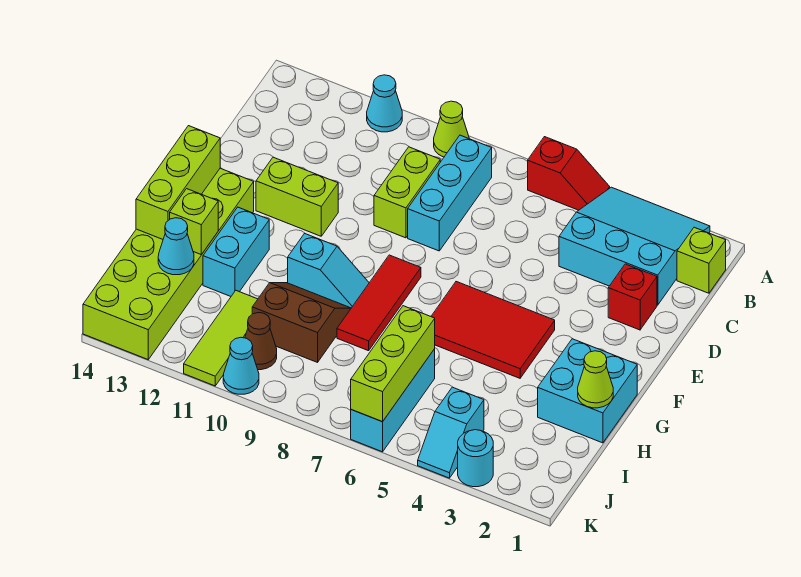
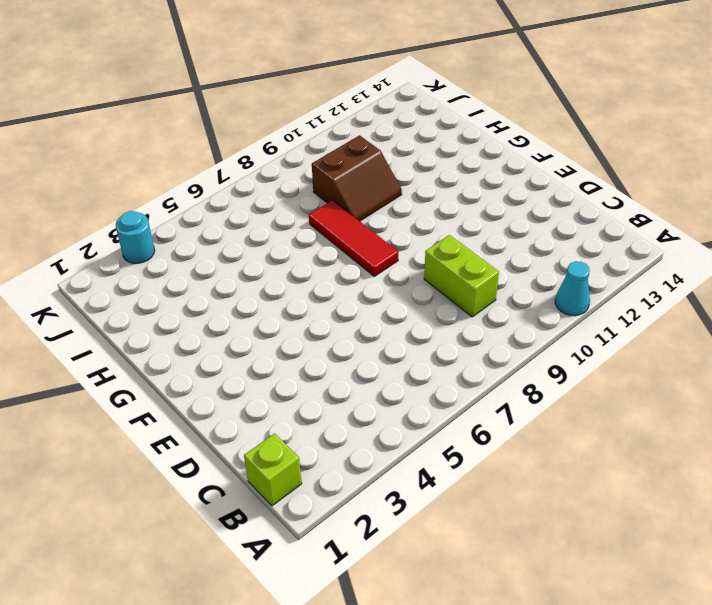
none -> cyan slope A2:C4 level 1 top C
none -> red slope A5:A6 level 1 top 6
none -> lime cone A9 level 1

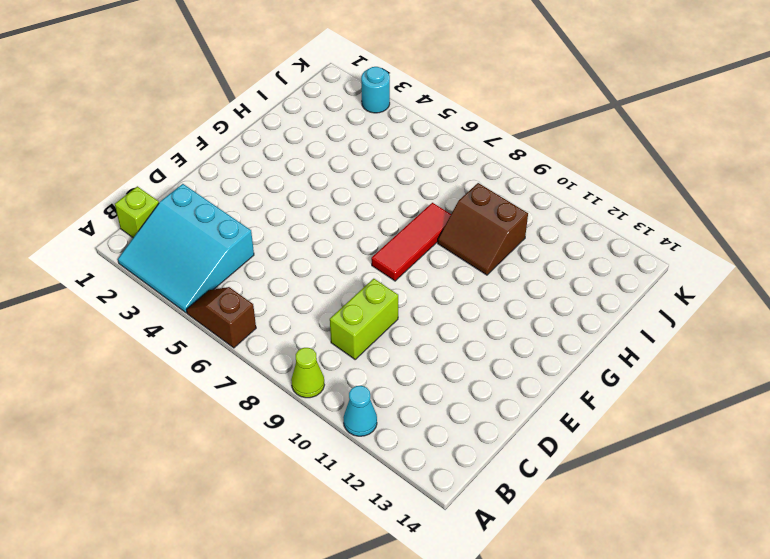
brown slope A5:A6 level 1 top 6 -> red slope A5:A6 level 1 top 6
none -> cyan brick B8:D8 level 1
none -> red brick D2 level 1
none -> lime brick E11:E12 level 1

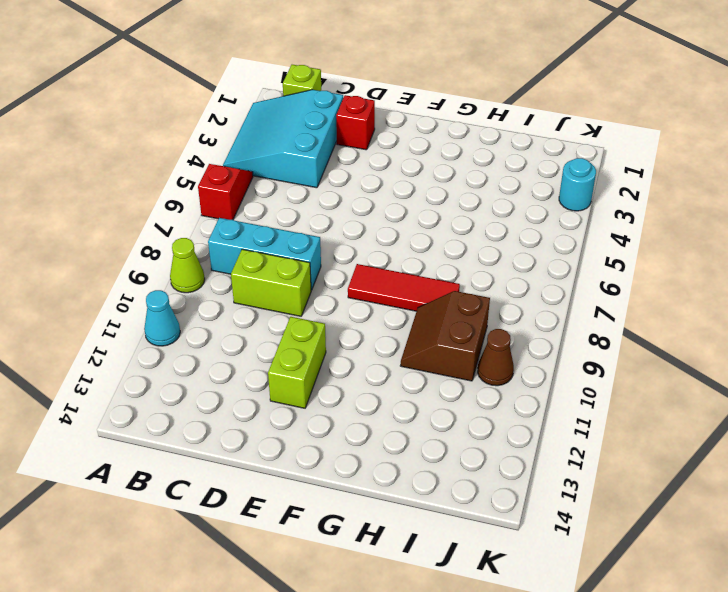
none -> red tile F4:G6 level 1
none -> lime brick F13:K14 level 1
none -> cyan brick G1:H2 level 1

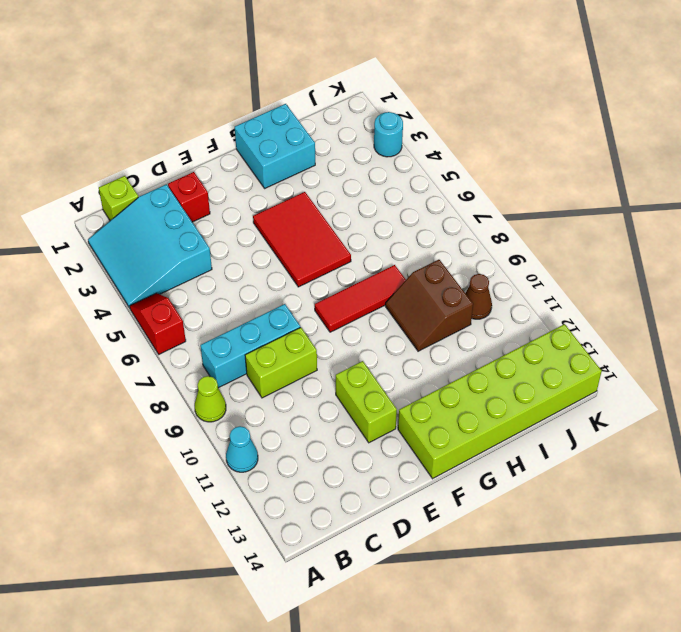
none -> cyan slope G9:G10 level 1 top 10
none -> cyan brick G12:H12 level 1
none -> cyan brick I6:K6 level 1

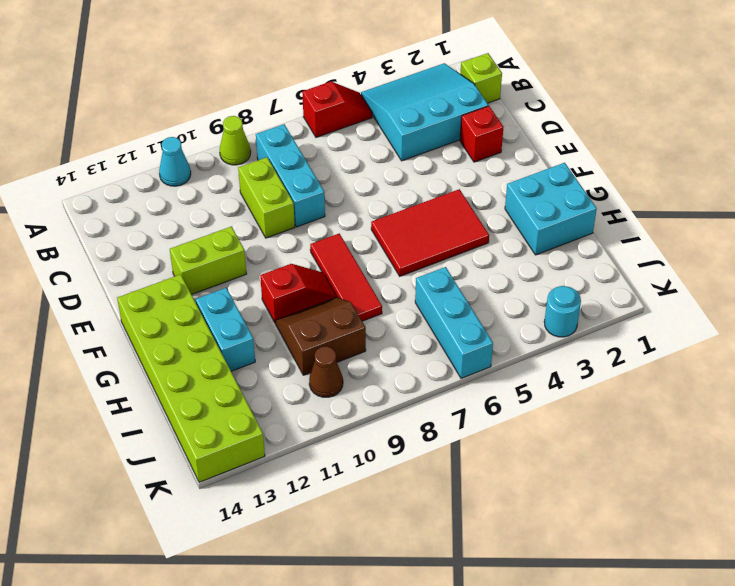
red slope G9:G10 level 1 top 10 -> cyan slope G9:G10 level 1 top 10
none -> lime tile I11:K11 level 1
none -> cyan slope J4:K4 level 1 top J
none -> cyan cone K10 level 1

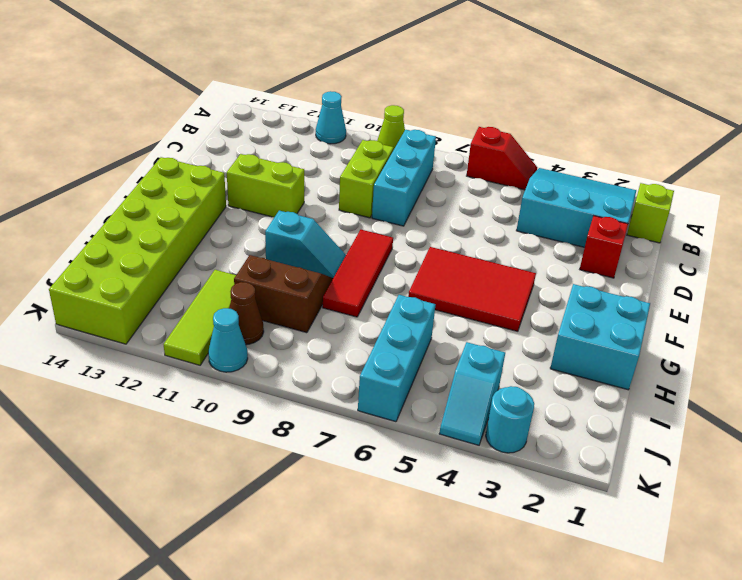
none -> cyan brick G12:H12 level 1
none -> lime brick F14:H14 level 2
none -> lime cone H1 level 2

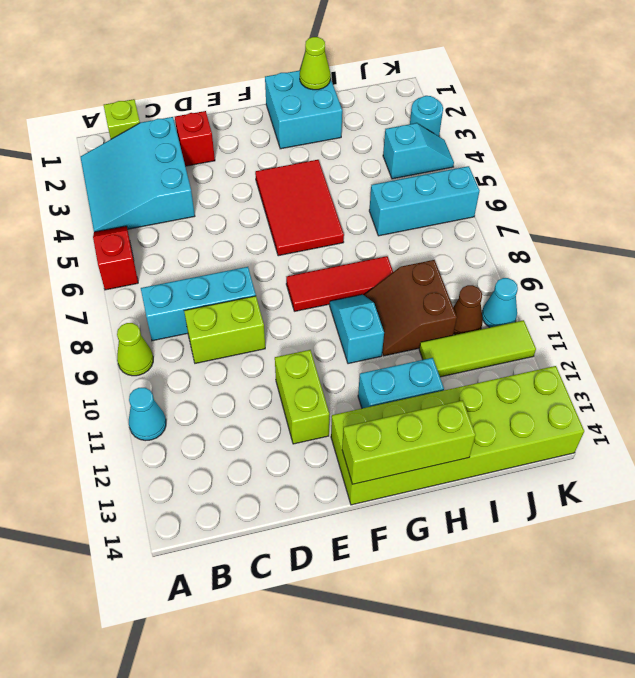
none -> lime brick H13 level 2
none -> lime brick I6:K6 level 2
none -> cyan cone I13 level 2

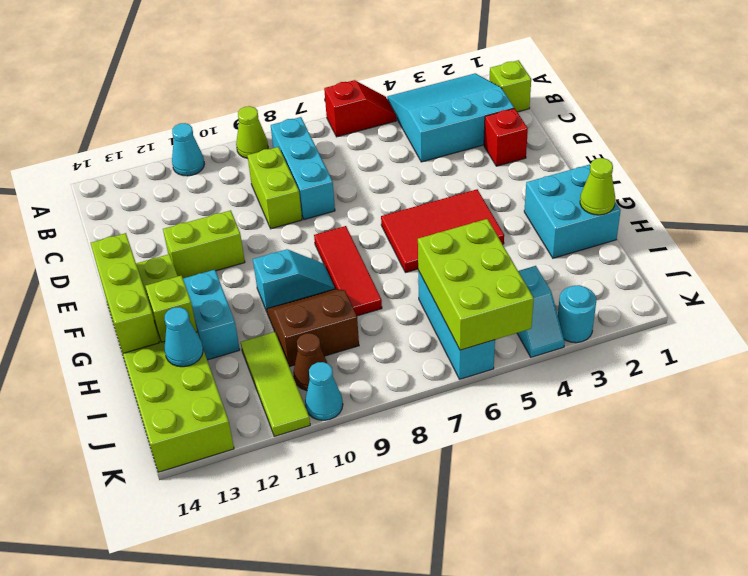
lime brick I5:K6 level 2 -> lime brick I6:K6 level 2

